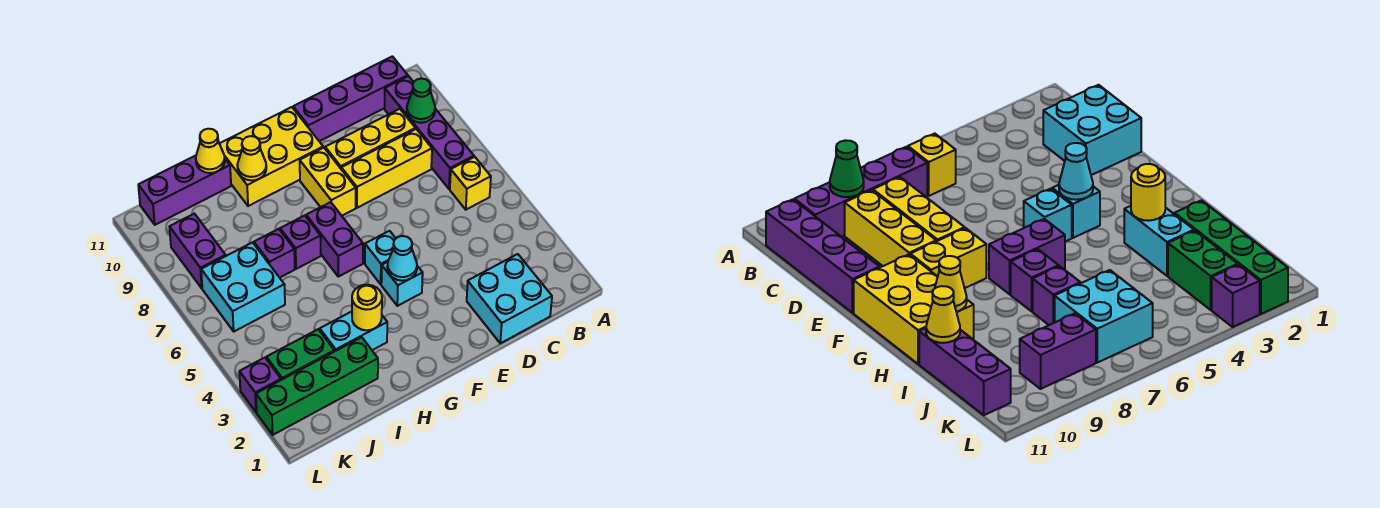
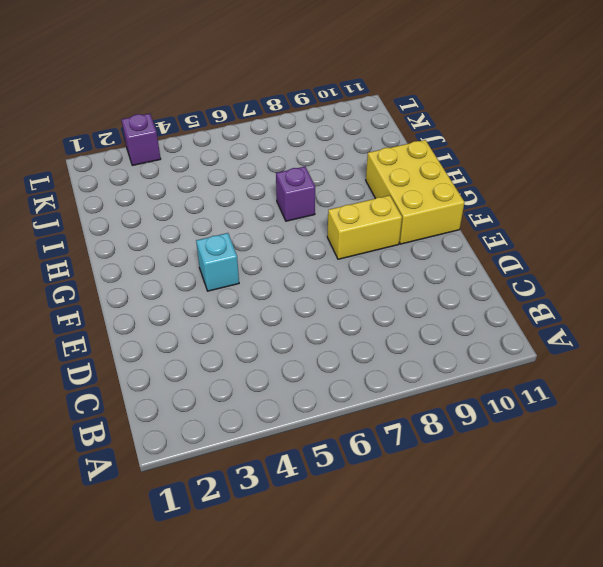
none -> yellow brick B6 level 1
none -> purple brick B7:B10 level 1
none -> purple brick B11:E11 level 1

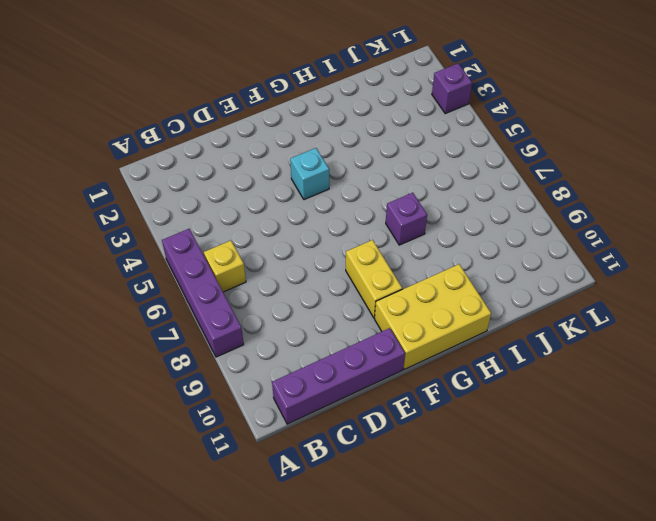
purple brick A5:A8 level 1 -> purple brick B7:B10 level 1
none -> cyan brick C1:D2 level 1
none -> yellow brick C8:E8 level 1
none -> yellow brick C9:E9 level 1

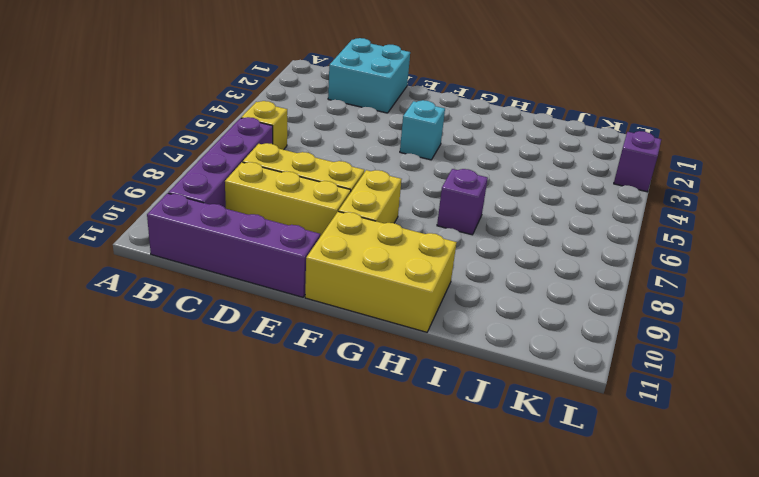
none -> cyan brick F5 level 1
none -> purple brick G6:G7 level 1
none -> cyan brick H3:I3 level 1

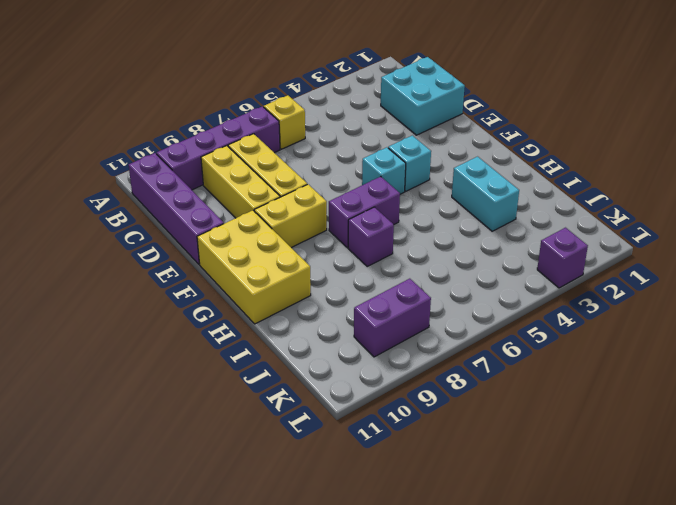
none -> green brick I2:L2 level 1
none -> purple brick I7 level 1
none -> purple brick I11:K11 level 1

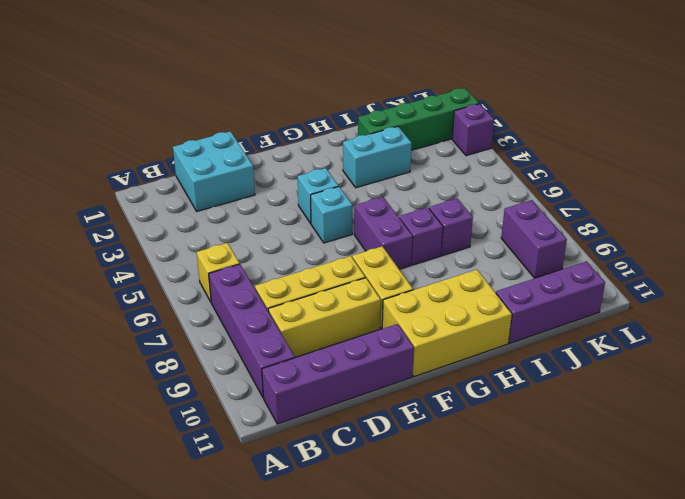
none -> green brick J3:K3 level 1
none -> cyan brick J6:K7 level 1
none -> green cone B9 level 2

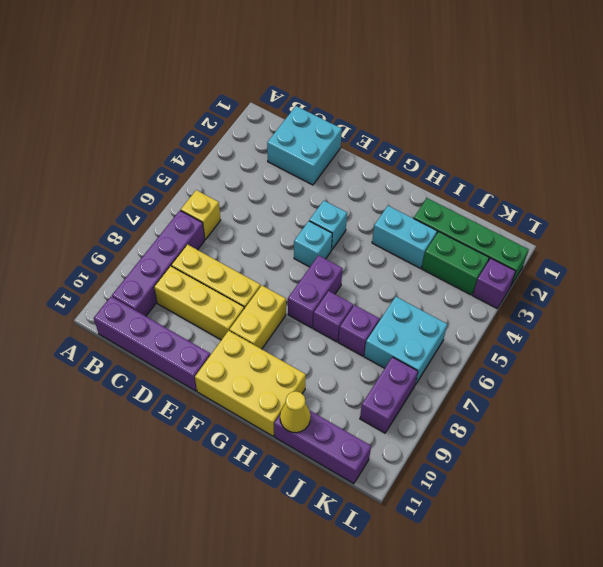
none -> green cone B9 level 2
none -> cyan cone F4 level 2
none -> yellow round brick H3 level 2

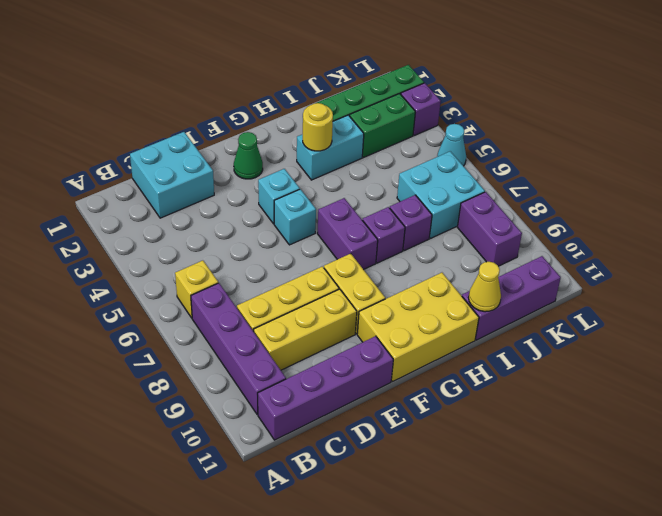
green cone F2 level 1 -> green cone B9 level 2
cyan cone L5 level 1 -> cyan cone F4 level 2
none -> yellow cone H10 level 2

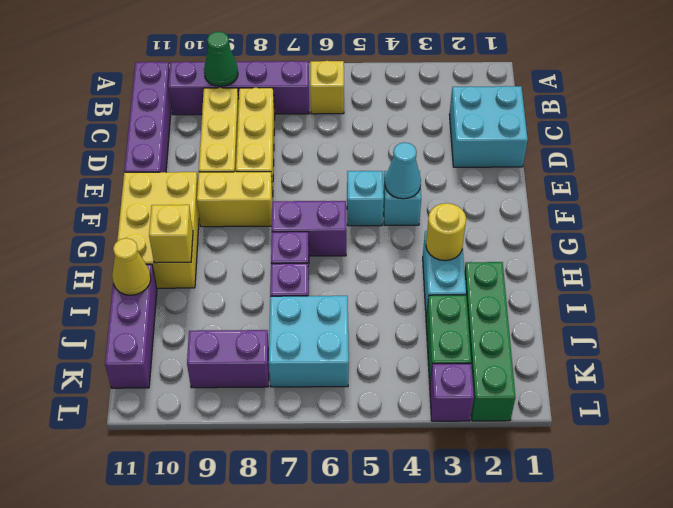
yellow brick H10 level 2 -> yellow cone H10 level 2

